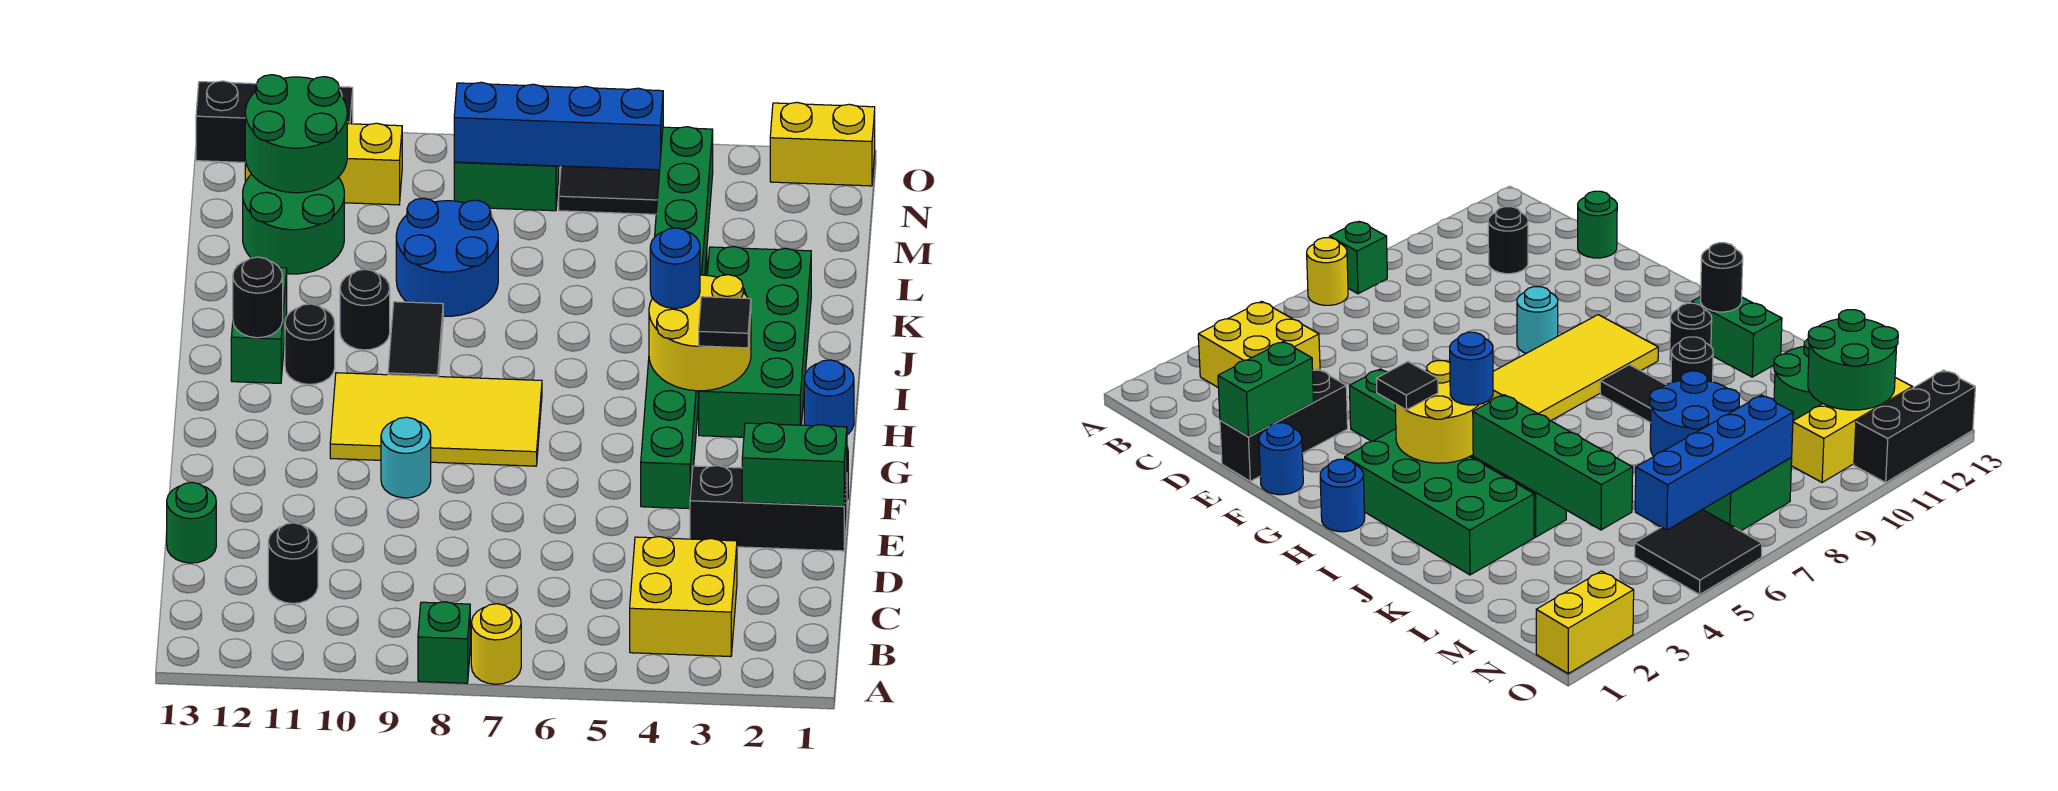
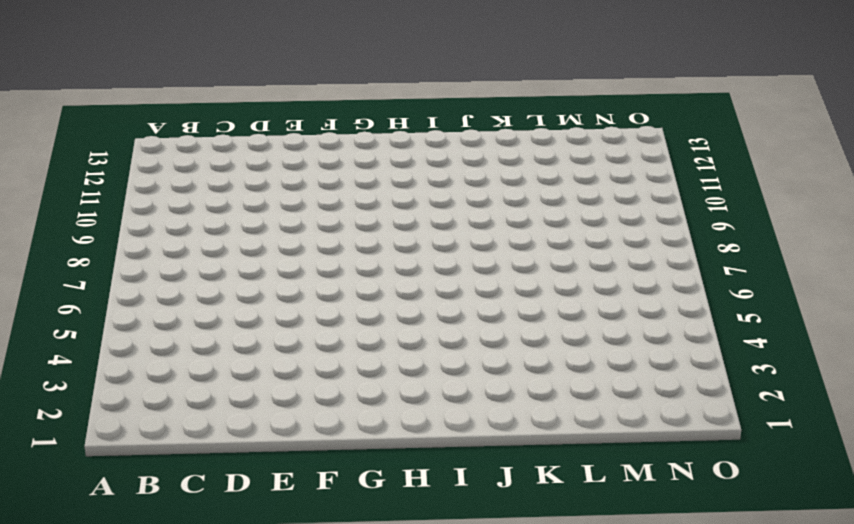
none -> yellow round brick A7 level 1
none -> green brick A8 level 1
none -> yellow brick B3:C4 level 1
none -> black round brick C11 level 1

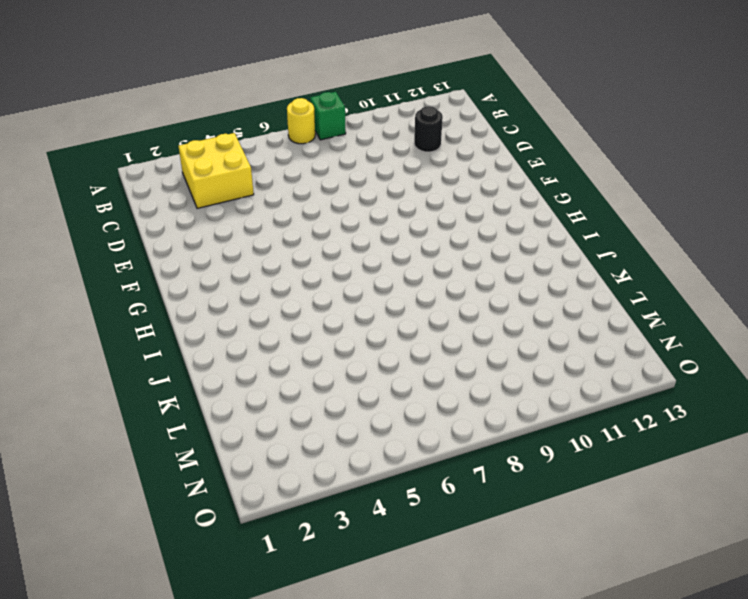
none -> green round brick D13 level 1
none -> black brick E1:E3 level 1
none -> blue round brick F1 level 1
none -> green brick F4:K4 level 1

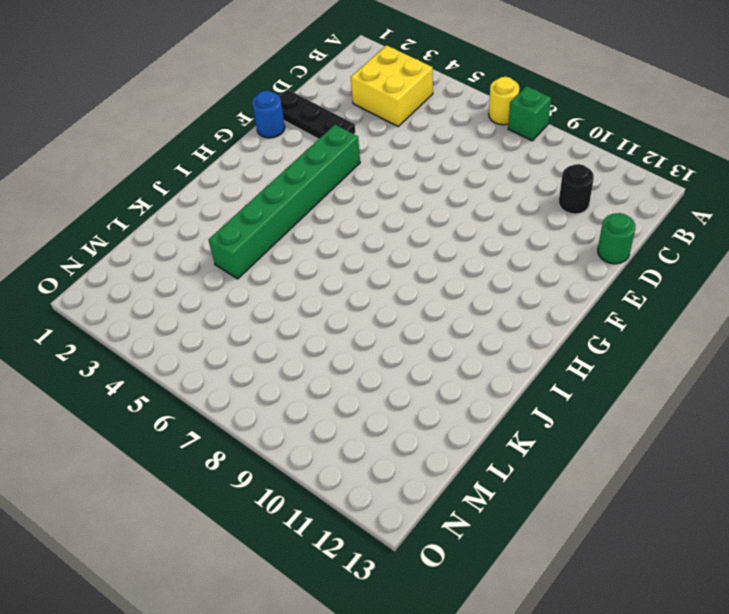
black plate E1:E3 level 1 -> black brick E1:E3 level 1
none -> cyan round brick F9 level 1
none -> yellow tile G7:H10 level 1
none -> blue round brick H1 level 1
none -> green brick H2:K3 level 1

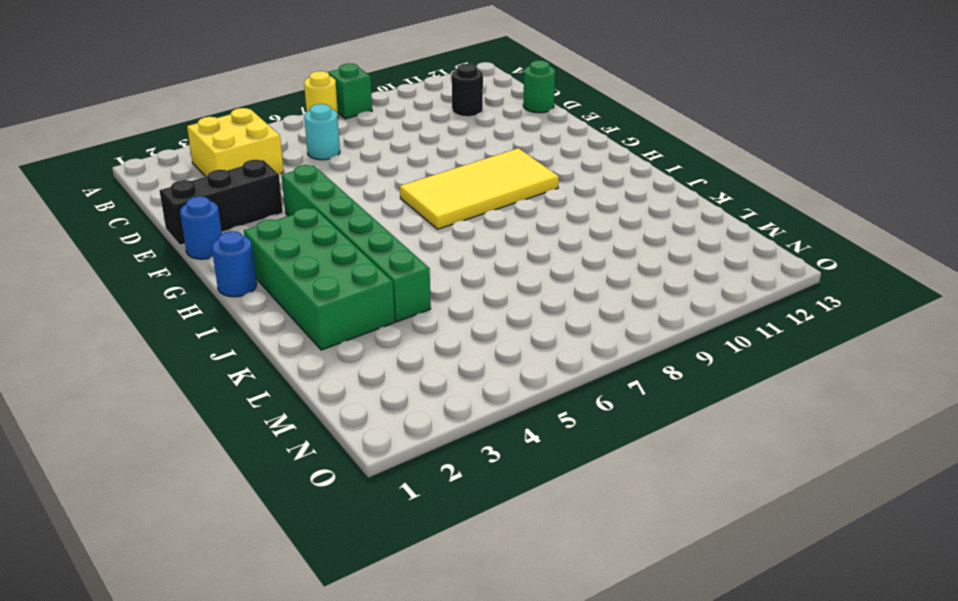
cyan round brick C6 level 1 -> cyan round brick F9 level 1
none -> black tile I9:J9 level 1
none -> black round brick I11 level 1
none -> green brick I12:J12 level 1
none -> black round brick J10 level 1

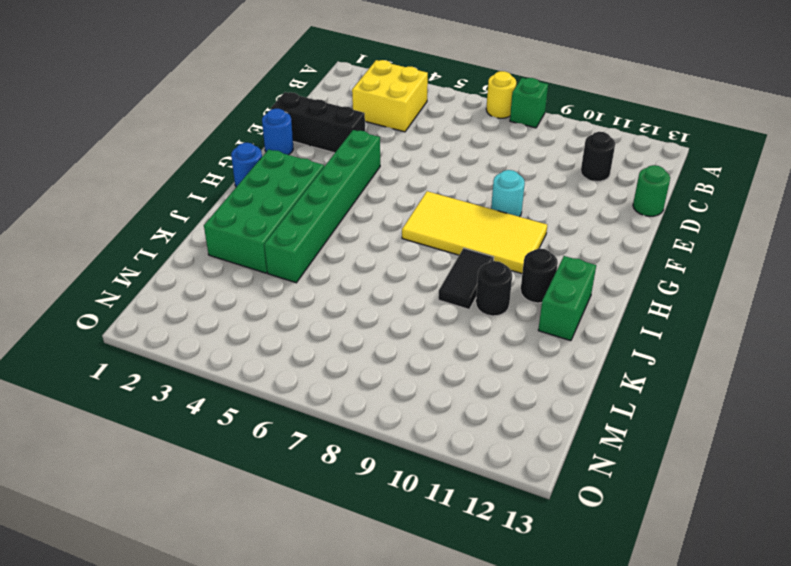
none -> blue round brick K8:L9 level 1
none -> green round brick L11:M12 level 1
none -> black tile N5:O6 level 1
none -> green brick N7:N8 level 1

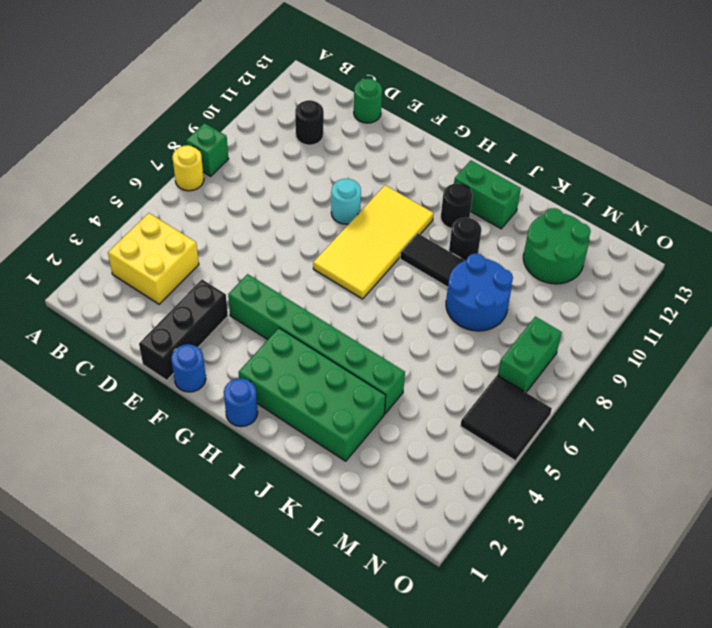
none -> yellow brick N10:N12 level 1
none -> yellow brick O1:O2 level 1
none -> black brick O11:O13 level 1
none -> green brick E1:E2 level 2

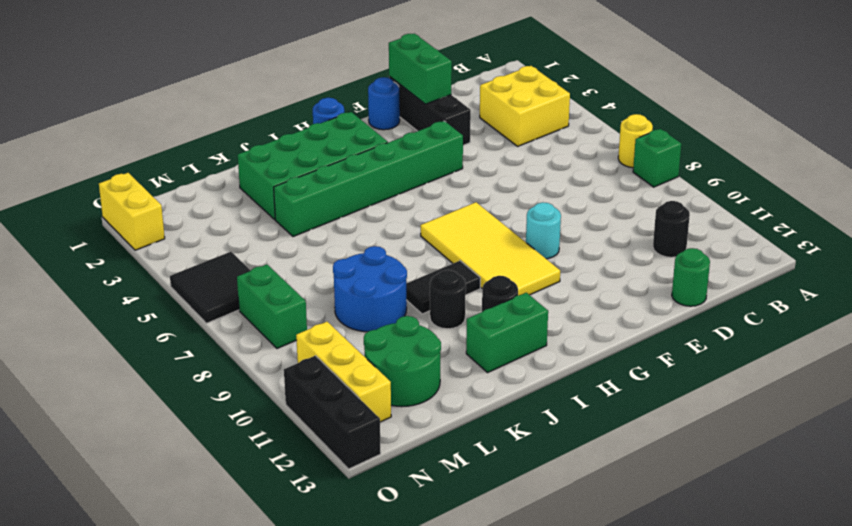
none -> yellow round brick H3:I4 level 2
none -> black round brick I12 level 2
none -> green brick J4:M4 level 2
none -> green round brick M11:N12 level 2

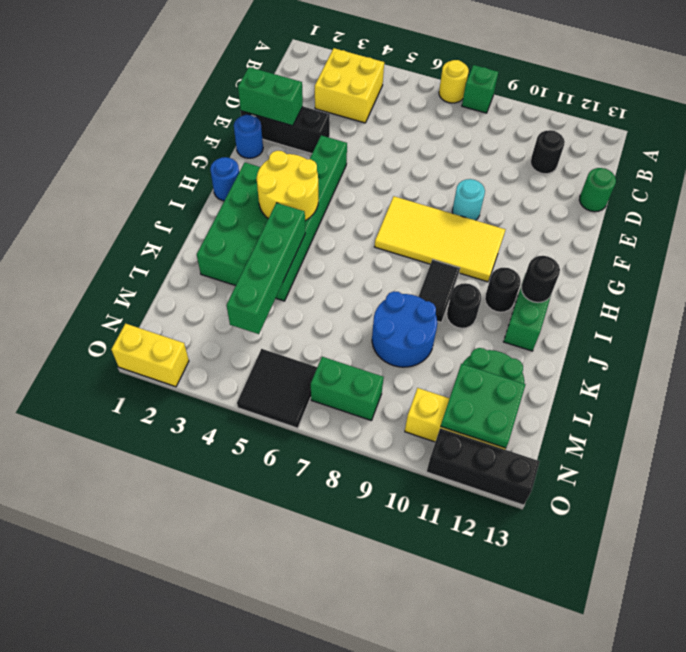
green plate M11:N12 level 2 -> green round brick M11:N12 level 2
none -> blue brick N5:N8 level 2
none -> black tile H3 level 3
none -> blue round brick I4 level 3

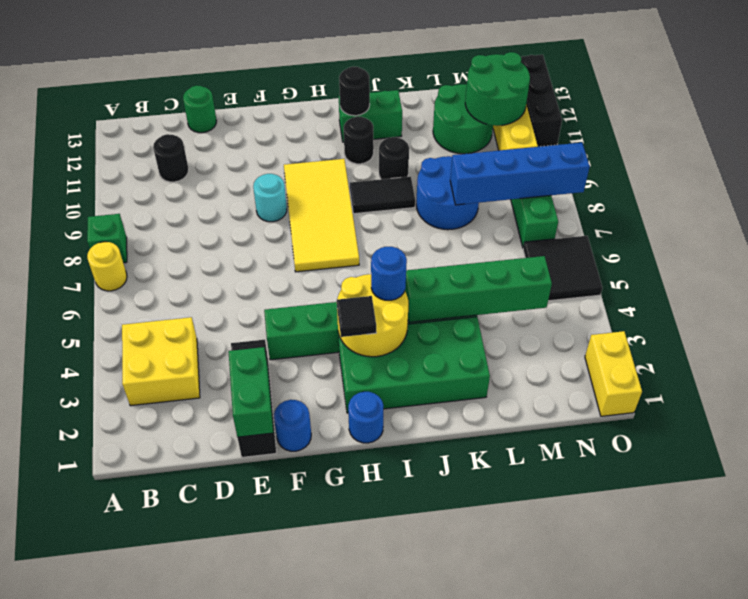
blue brick L8:O8 level 2 -> blue brick N5:N8 level 2

